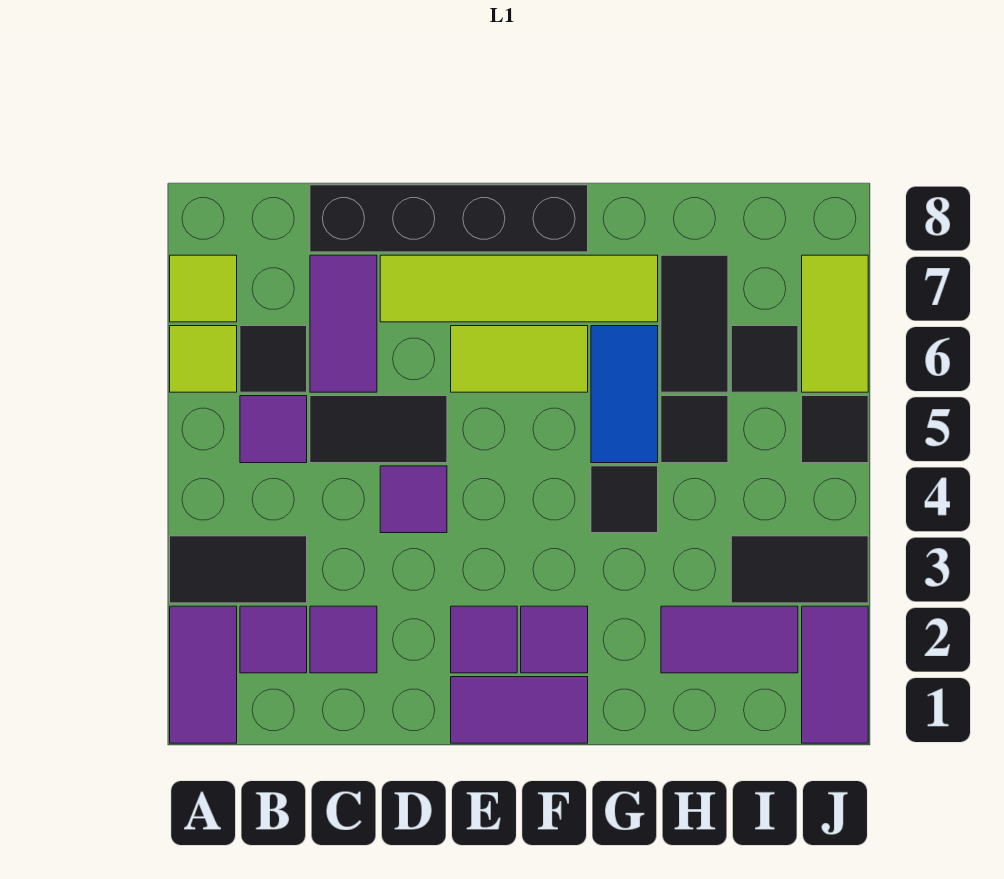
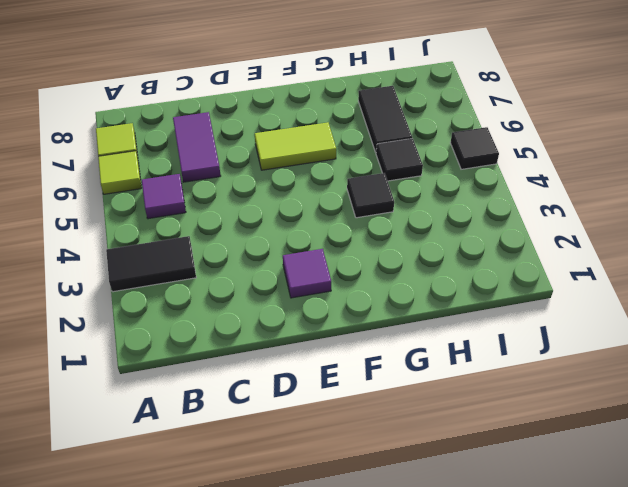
none -> purple tile A1:A2 level 1
none -> purple tile B2 level 1
none -> black tile B6 level 1

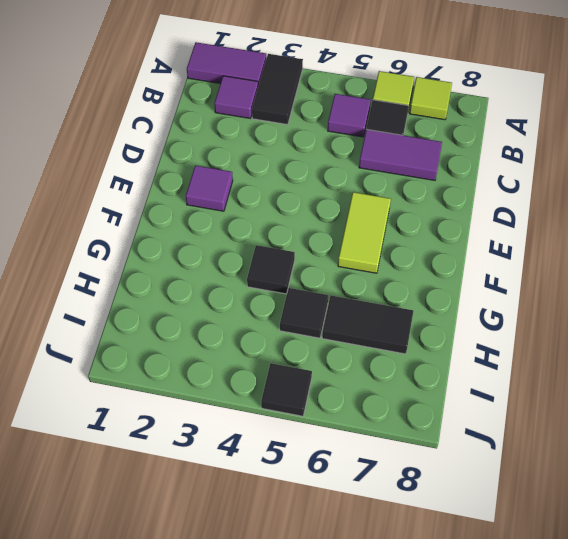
none -> purple tile C2 level 1
none -> black tile C5:D5 level 1
none -> black brick C8:F8 level 1

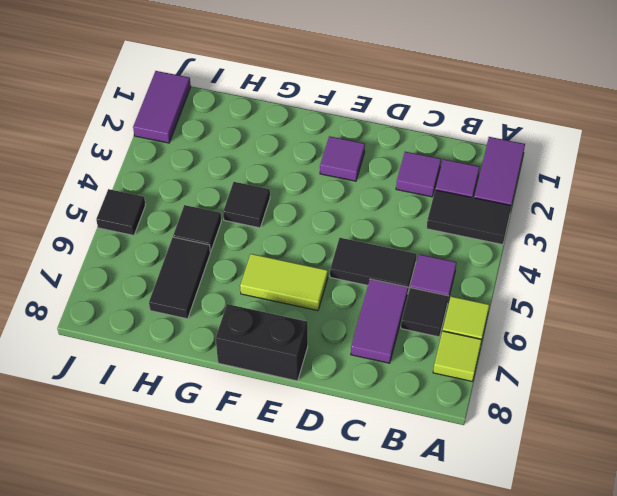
black brick E8:F8 level 1 -> black brick C8:F8 level 1
none -> purple tile D4 level 1
none -> lime tile D7:G7 level 1
none -> purple tile E1:F1 level 1

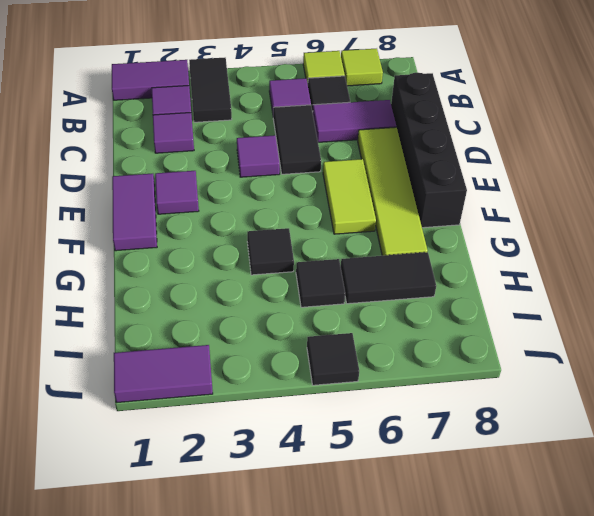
none -> purple tile F2 level 1
none -> blue tile G5:G6 level 1
none -> purple tile H2:I2 level 1

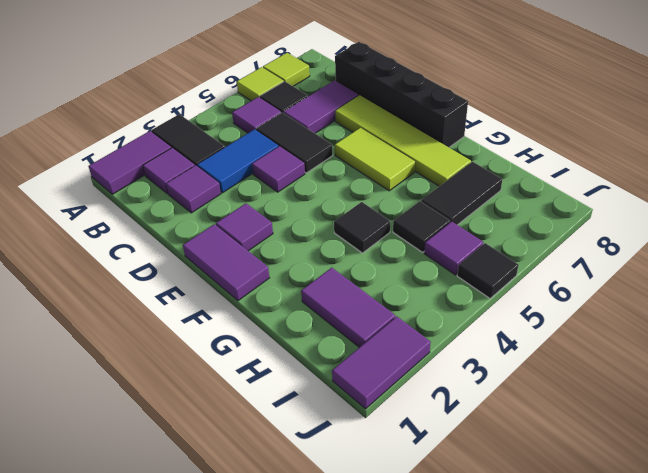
blue tile C3:C4 level 1 -> blue tile G5:G6 level 1
purple tile I5 level 1 -> purple tile F2 level 1
none -> black tile I3:J3 level 1
none -> black tile I6 level 1
none -> lime tile J6:J7 level 1

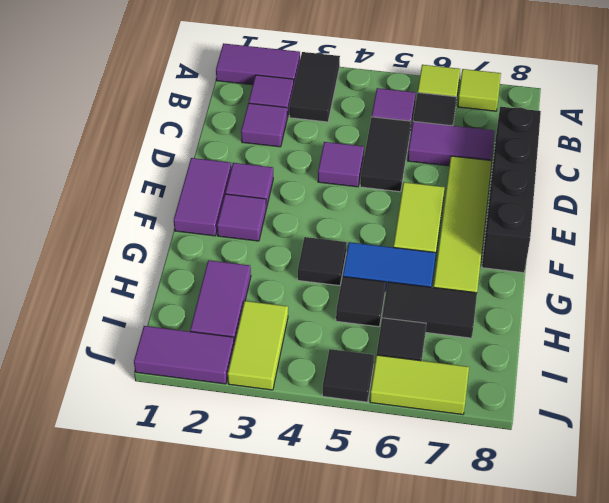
lime tile I3:J3 level 1 -> black tile I3:J3 level 1

